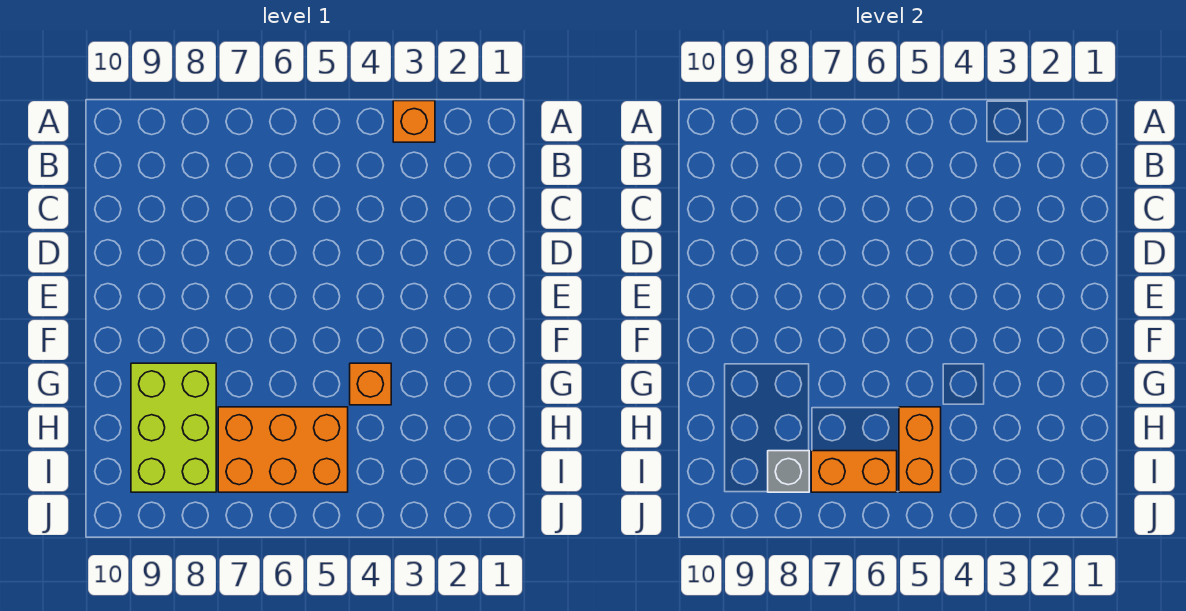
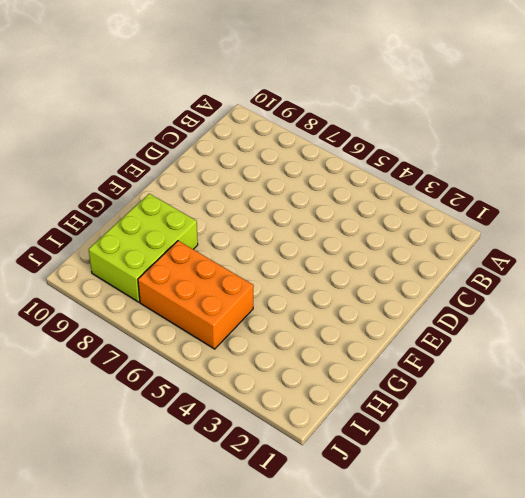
none -> orange brick A3 level 1
none -> orange brick G4 level 1

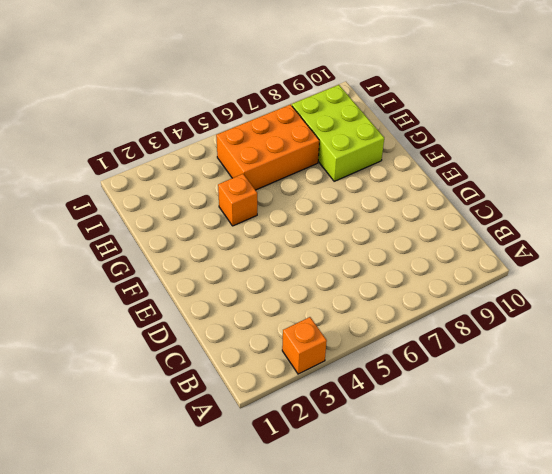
none -> orange brick H5:I5 level 2
none -> orange brick I6:I7 level 2

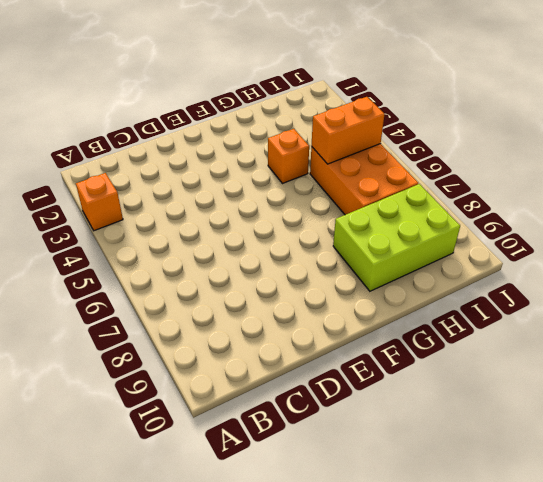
none -> orange brick I6:I7 level 2
none -> grey brick I8 level 2

